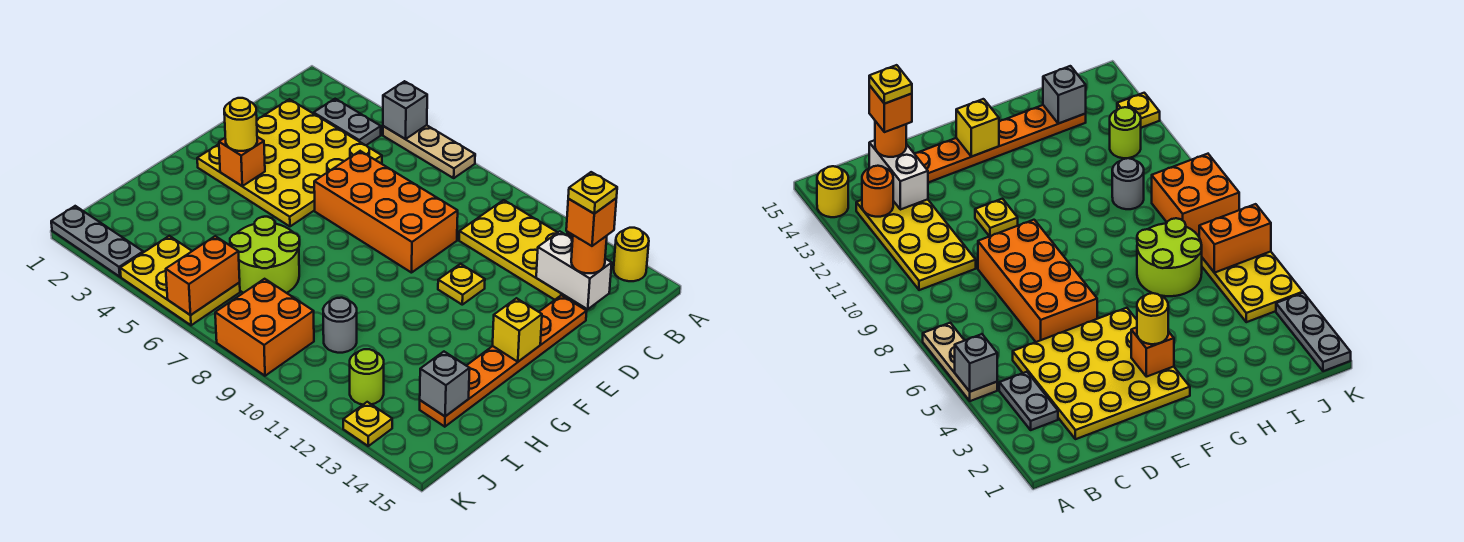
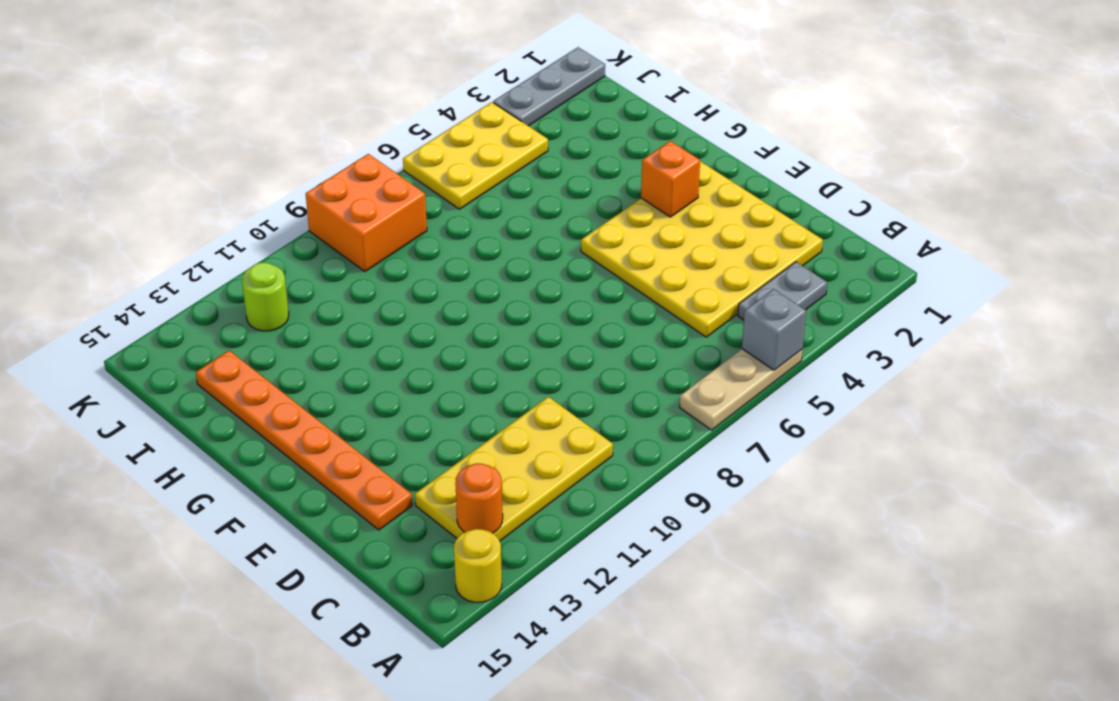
none -> orange brick D6:E9 level 1
none -> yellow plate E11 level 1
none -> lime round brick H6:I7 level 1

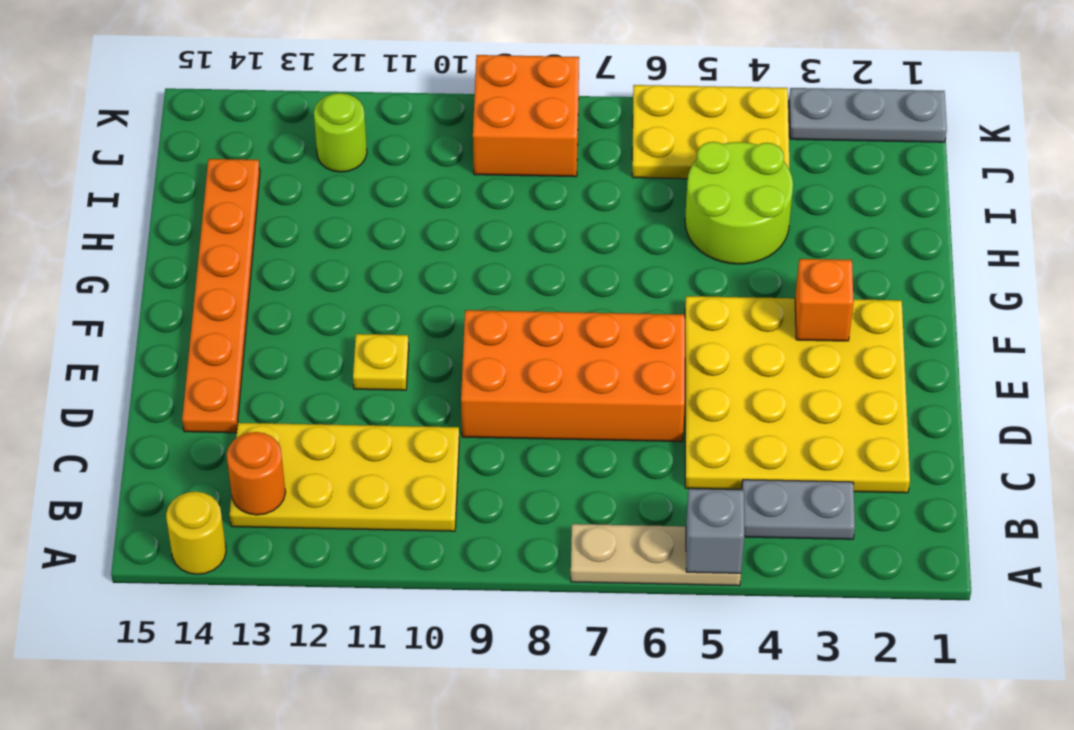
lime round brick H4:I5 level 1 -> lime round brick H6:I7 level 1
none -> grey round brick I10 level 1
none -> yellow plate K13 level 1
none -> white brick C13:C14 level 2

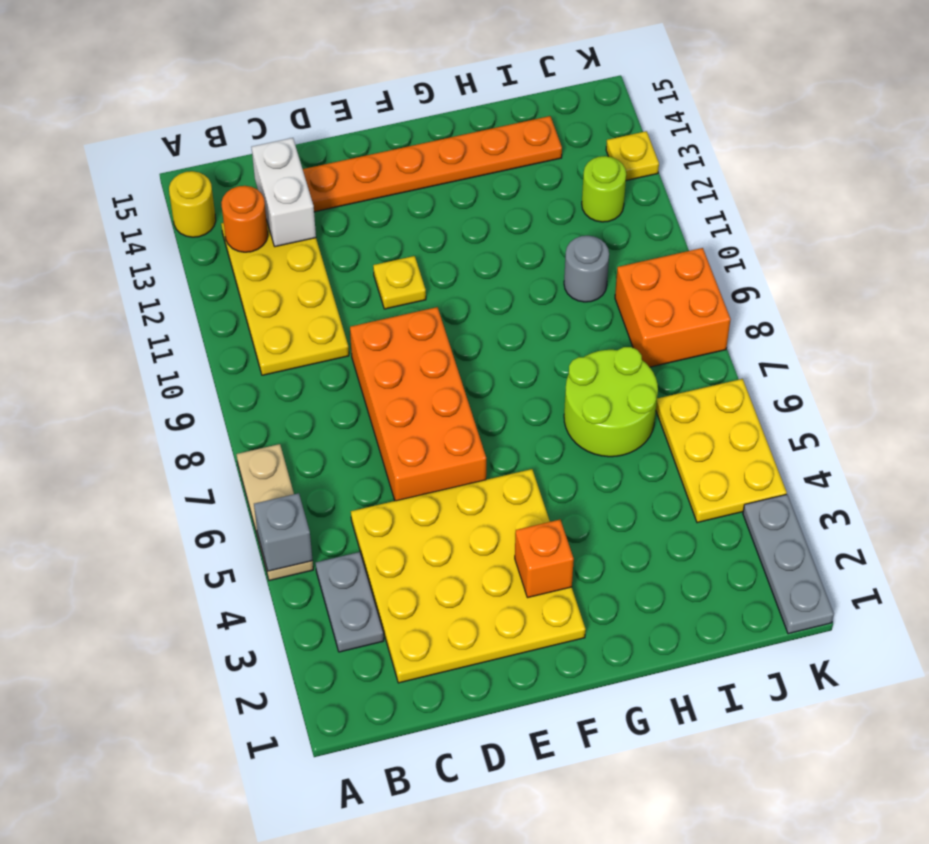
none -> yellow brick F14 level 2
none -> grey brick I14 level 2
none -> orange brick J6:K6 level 2

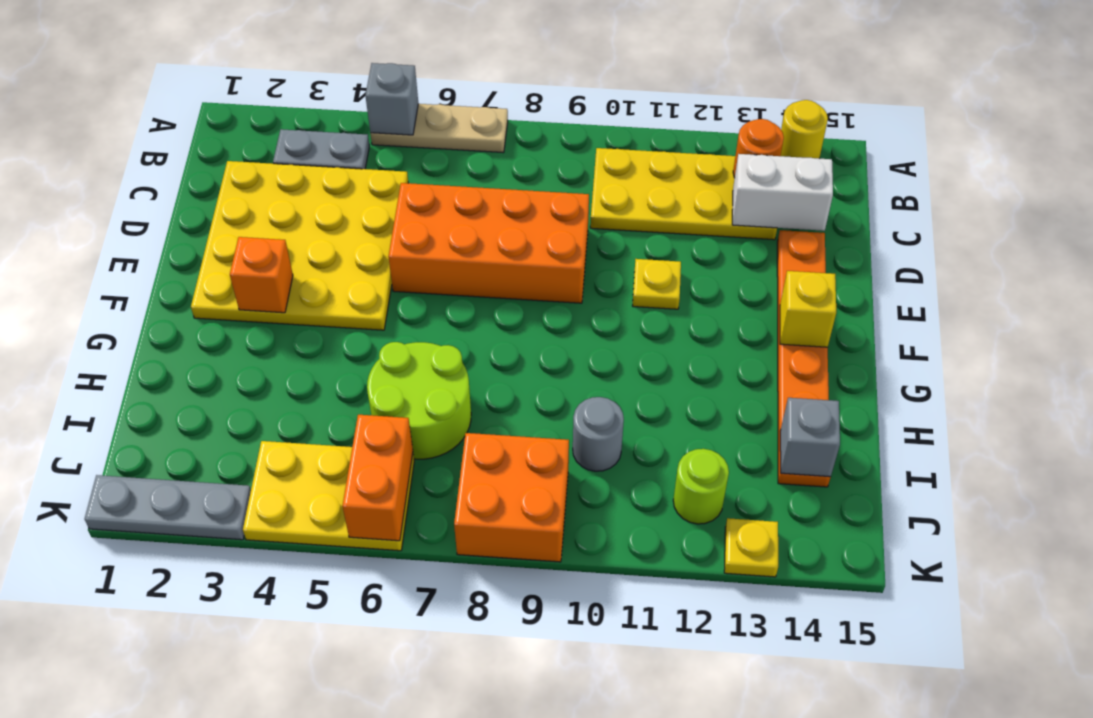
none -> orange round brick C14 level 3
none -> yellow round brick F3 level 3
none -> orange brick C14 level 4

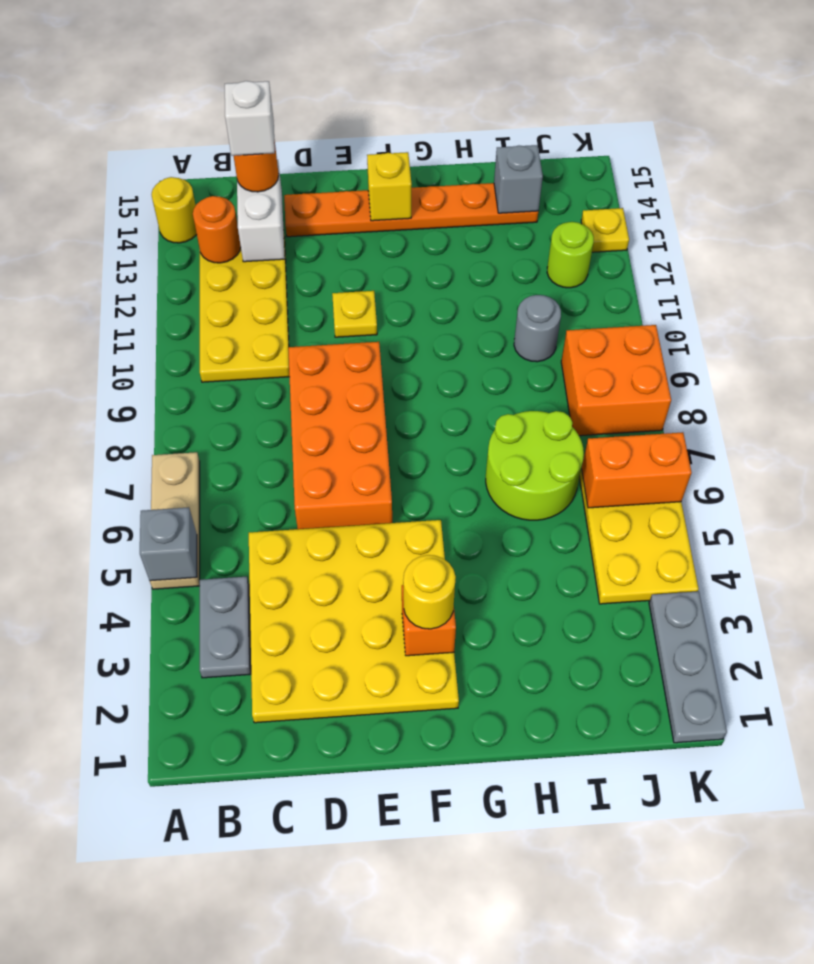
white brick C14 level 4 -> orange brick C14 level 4
none -> yellow plate C14 level 5

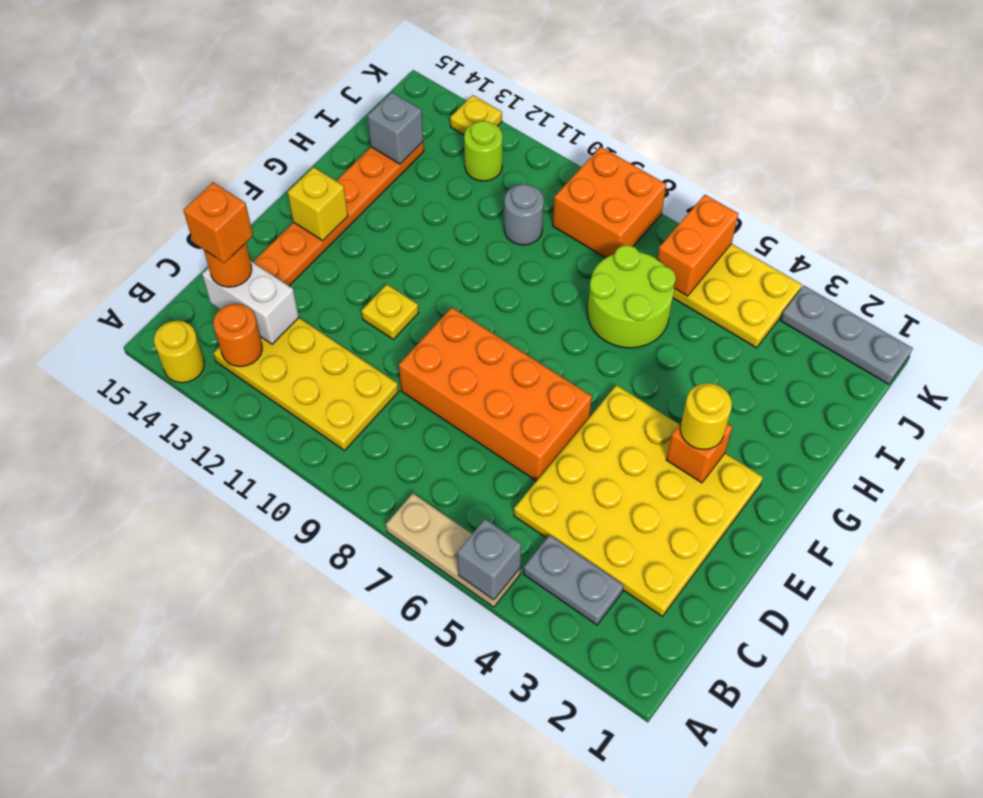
none -> yellow plate C14 level 5

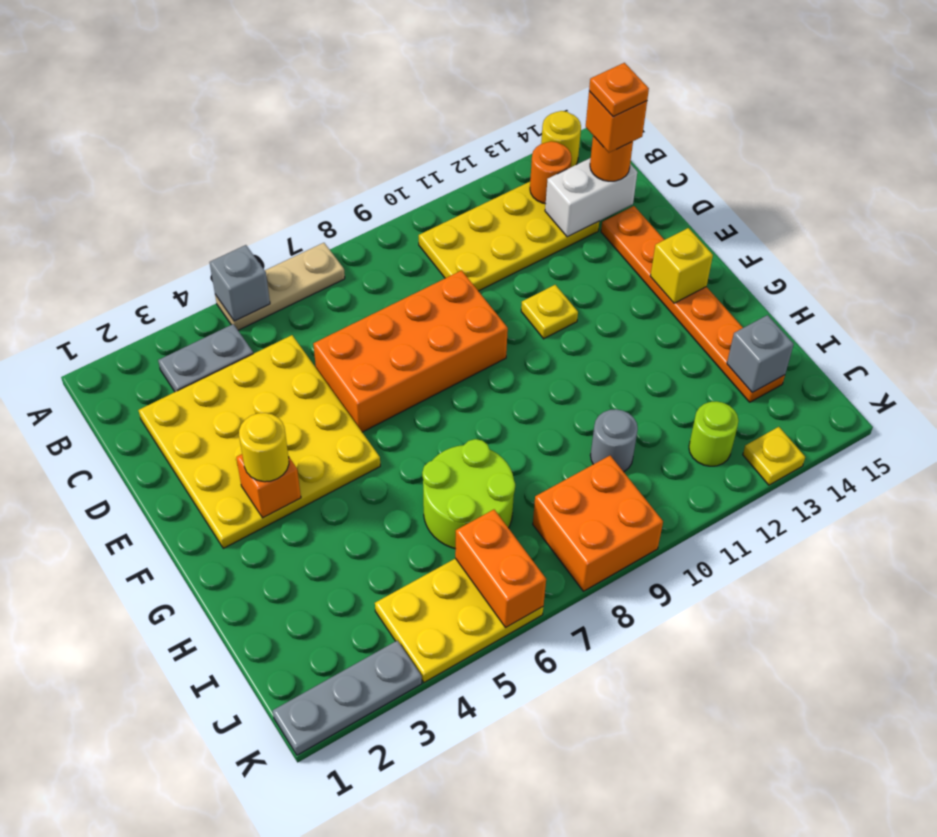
orange plate C14 level 5 -> yellow plate C14 level 5

